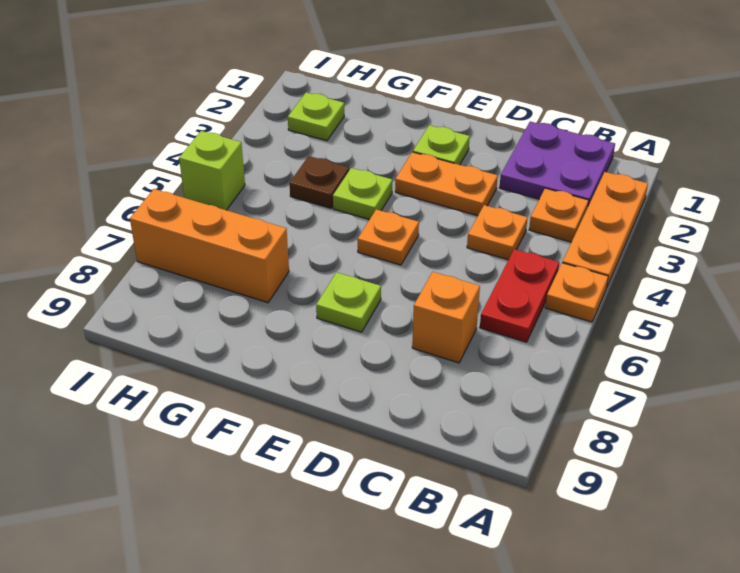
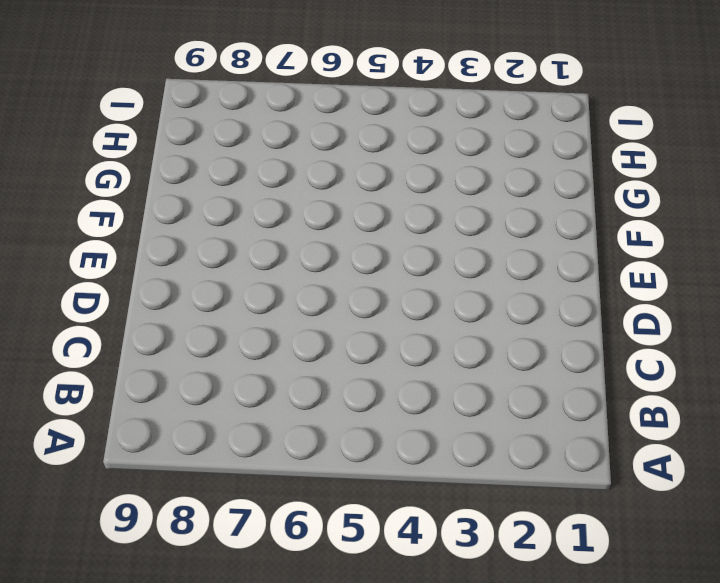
none -> orange plate A2:A4 level 1
none -> orange plate A5 level 1
none -> purple plate B1:C2 level 1

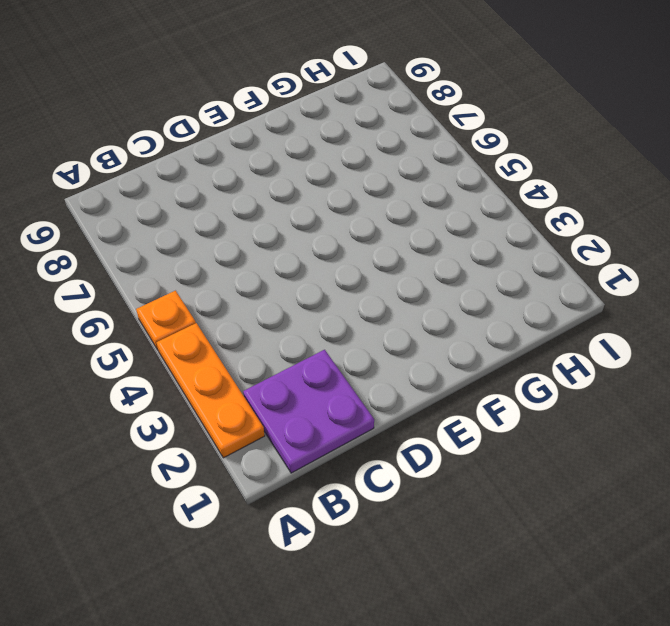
none -> orange plate B3 level 1
none -> red plate B5:B6 level 1
none -> orange plate C4 level 1

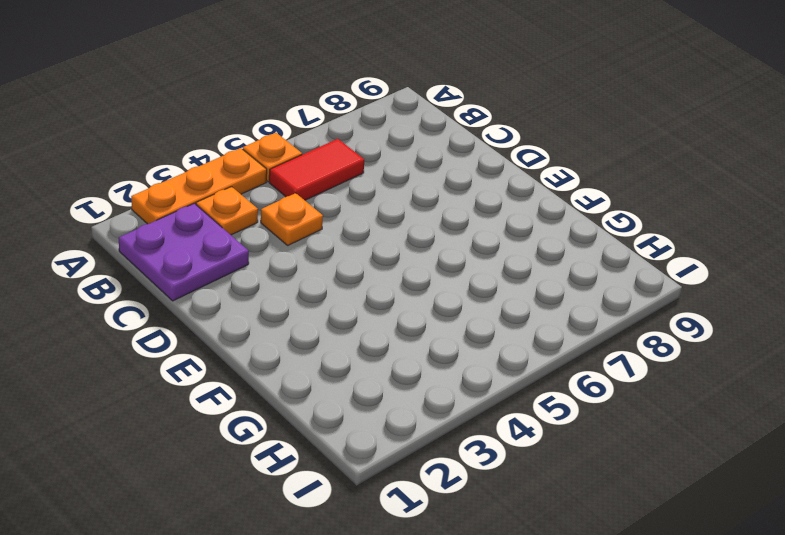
red tile B5:B6 level 1 -> red plate B5:B6 level 1
none -> orange brick C7 level 1
none -> orange plate D3:E3 level 1
none -> lime plate E2 level 1

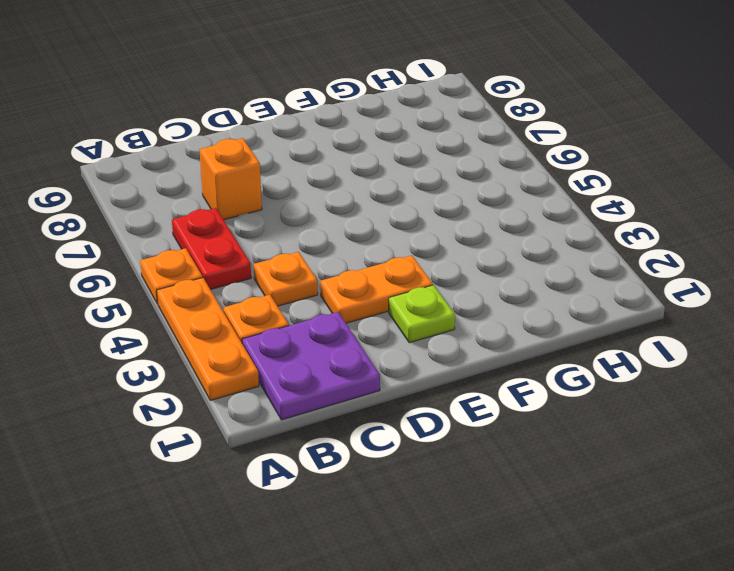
none -> orange plate E5 level 1
none -> lime plate E7 level 1
none -> lime plate F4 level 1

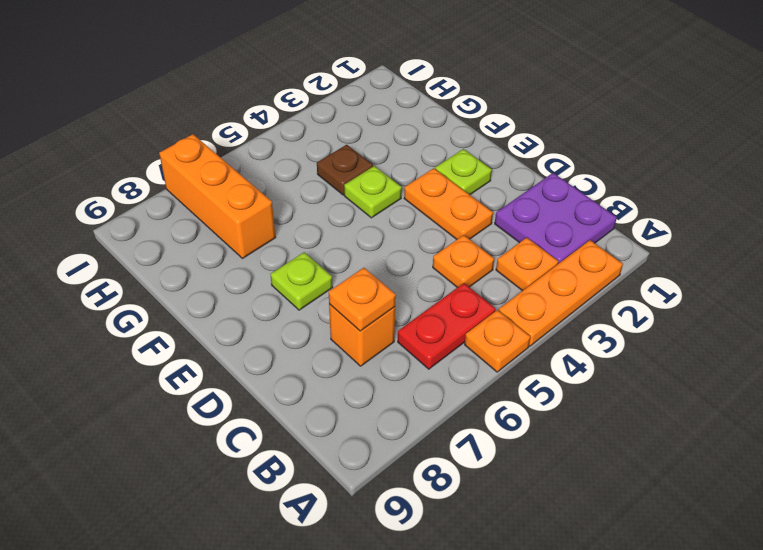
orange plate C7 level 2 -> orange plate E5 level 1
none -> lime plate H2 level 1
none -> lime brick I5 level 1

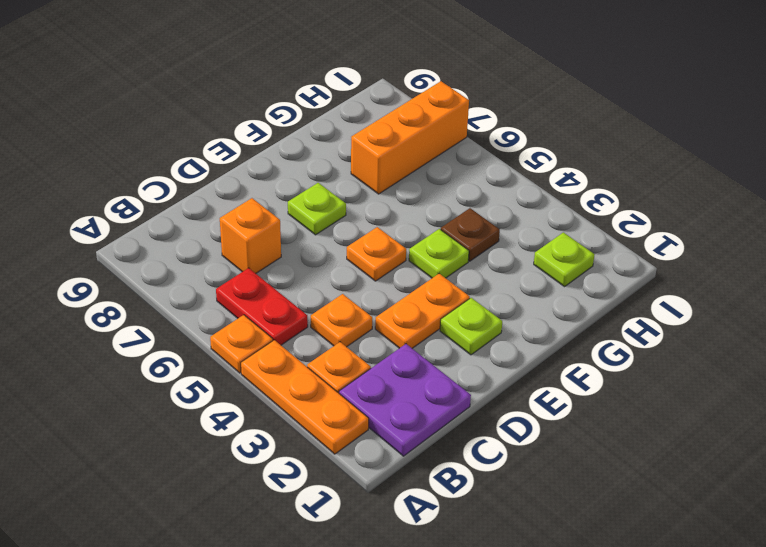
none -> lime brick I5 level 1

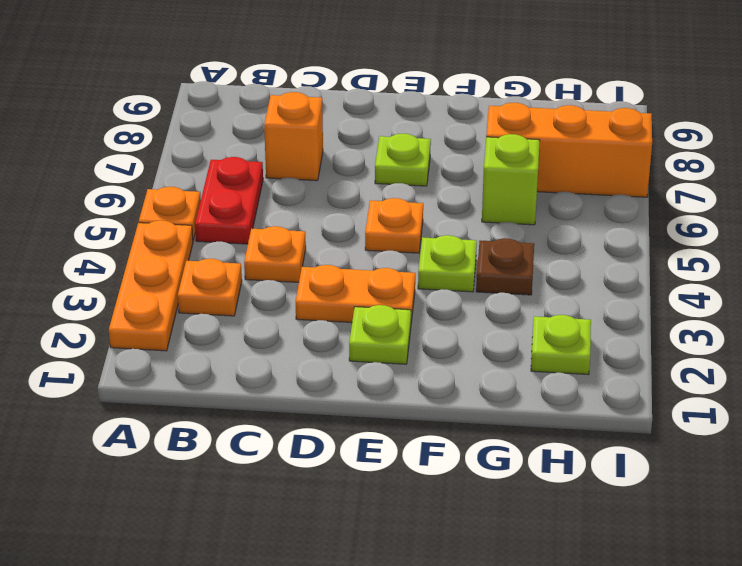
lime brick G6 level 1 -> lime brick I5 level 1
none -> purple plate B1:C2 level 1

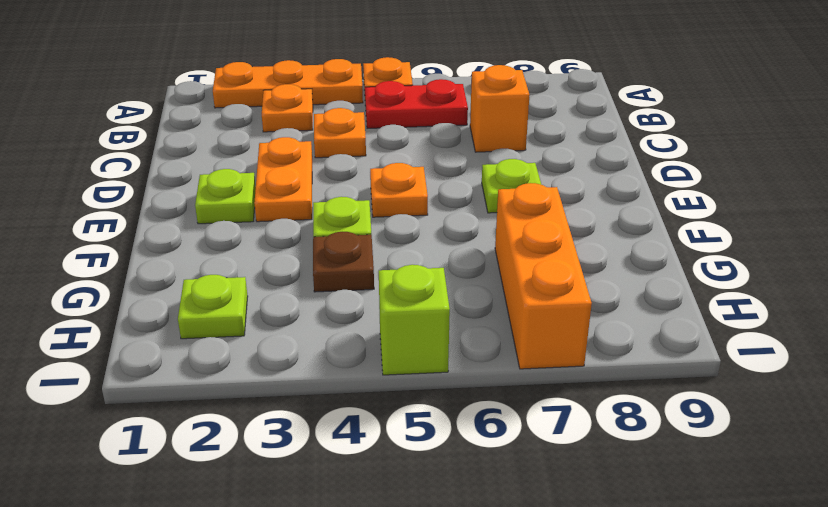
none -> purple plate B1:C2 level 1

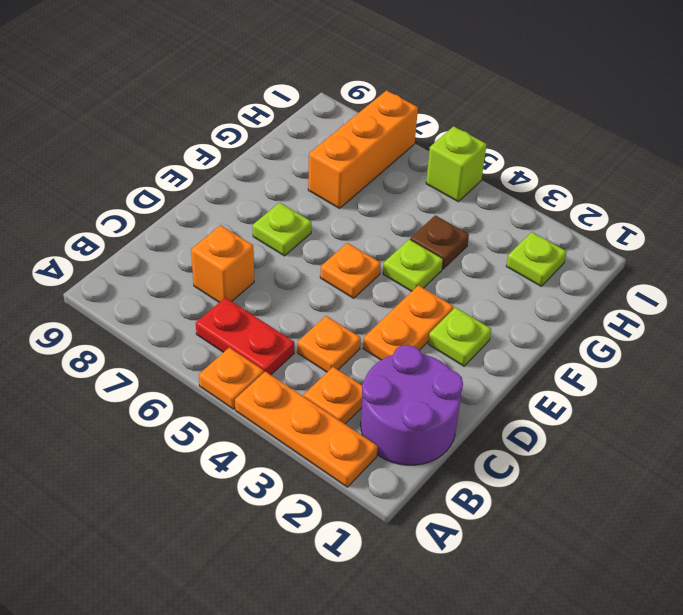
purple round brick B1:C2 level 1 -> purple plate B1:C2 level 1

